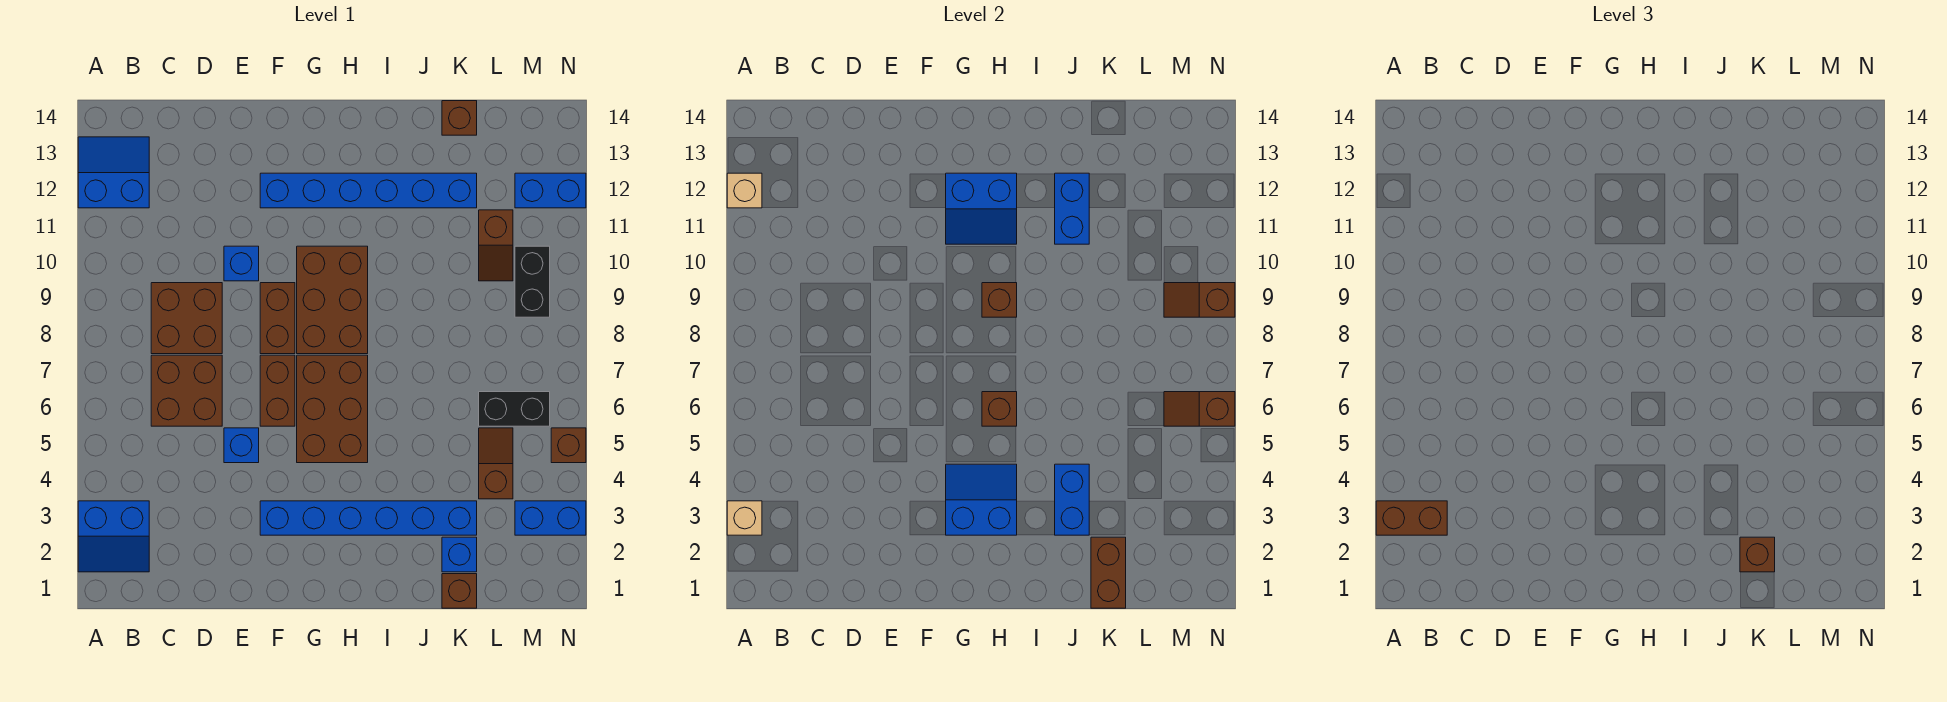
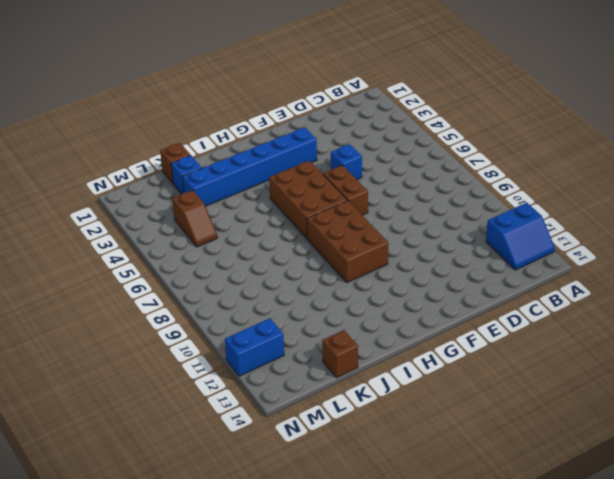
none -> blue slope A2:B3 level 1 top 3
none -> brown brick C6:D7 level 1
none -> brown brick C8:D9 level 1
none -> blue brick E10 level 1

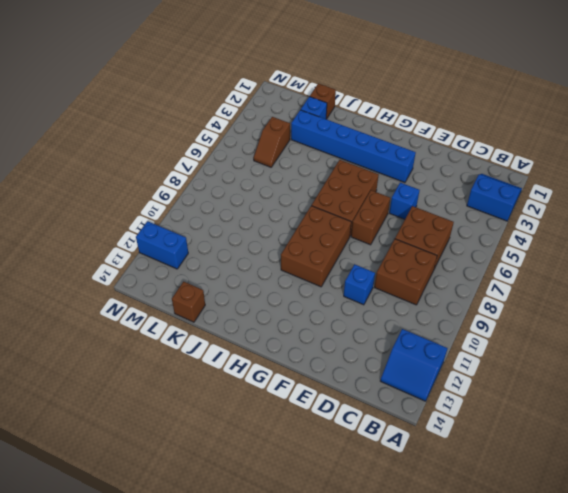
none -> brown brick F8:F9 level 1
none -> blue brick F12:K12 level 1
none -> black brick L6:M6 level 1
none -> brown slope L10:L11 level 1 top 11

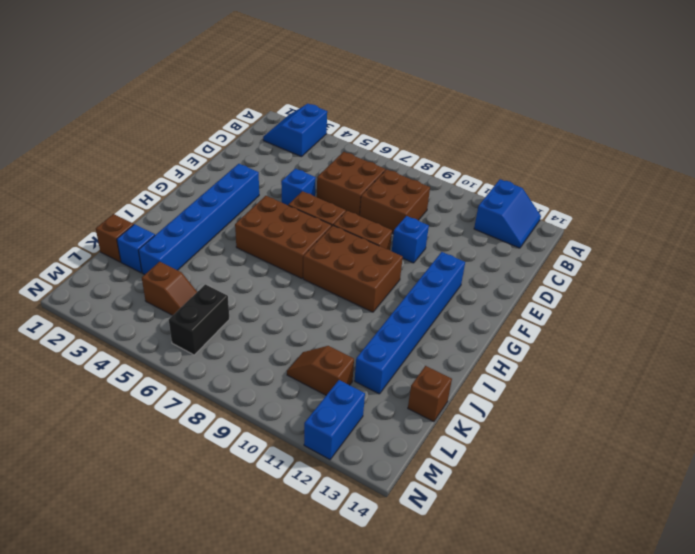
none -> blue brick M3:N3 level 1
none -> black brick M9:M10 level 1
none -> brown brick N5 level 1
none -> tan brick A3 level 2

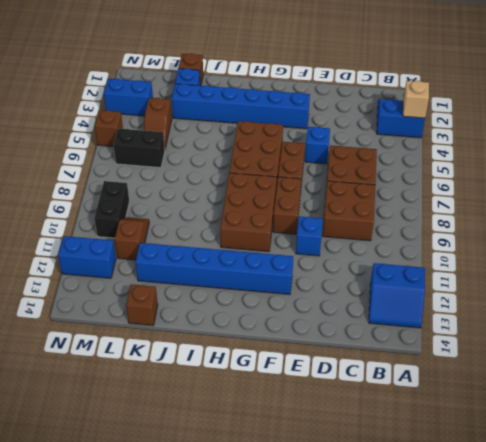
none -> tan brick A12 level 2
none -> blue slope G3:H4 level 2 top 3
none -> blue slope G11:H12 level 2 top 12
none -> brown brick H6 level 2

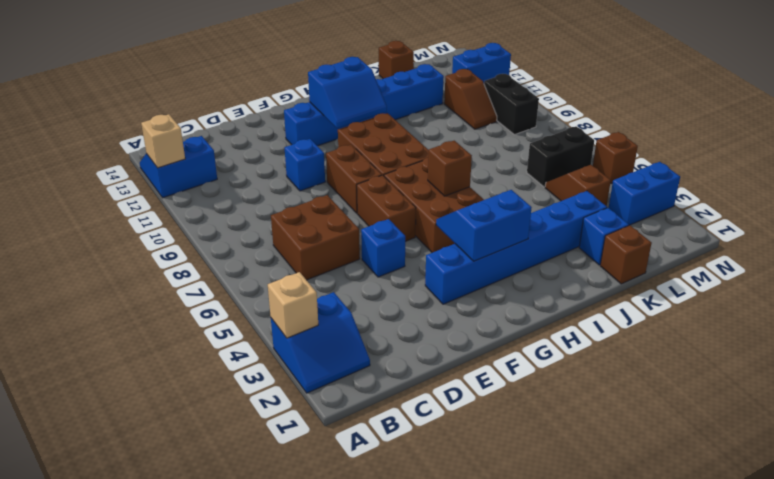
none -> brown brick C8:D9 level 1
none -> brown brick H9 level 2
none -> blue brick J3:J4 level 2
none -> blue brick J11:J12 level 2

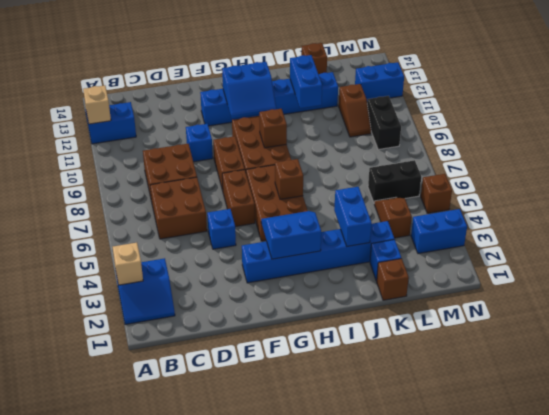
none -> brown brick K1:K2 level 2
none -> brown slope M6:N6 level 2 top N
none -> brown slope M9:N9 level 2 top N
none -> brown brick A3:B3 level 3

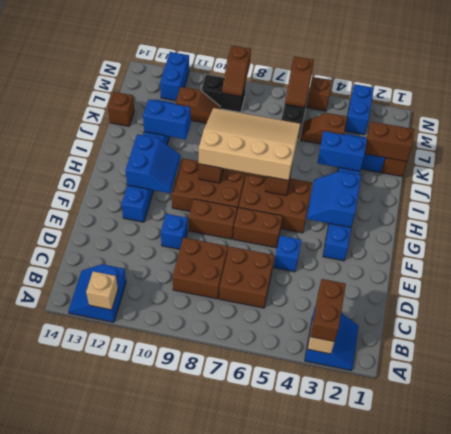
tan slope H6:J9 level 3 top H -> none
none -> brown brick K2 level 3

